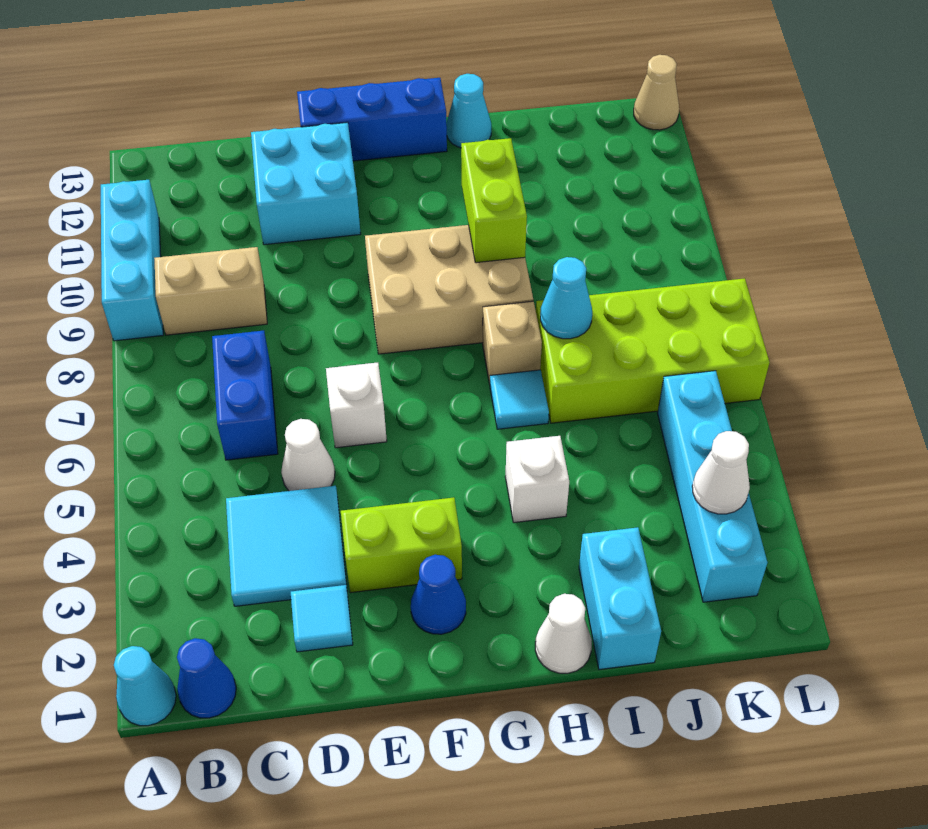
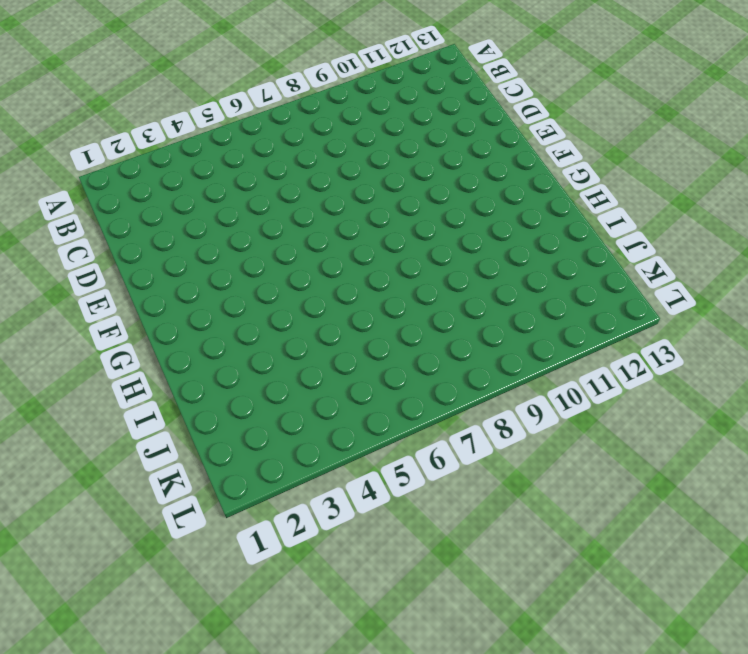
none -> cyan cone A1 level 1
none -> cyan brick A9:A11 level 1
none -> blue cone B1 level 1

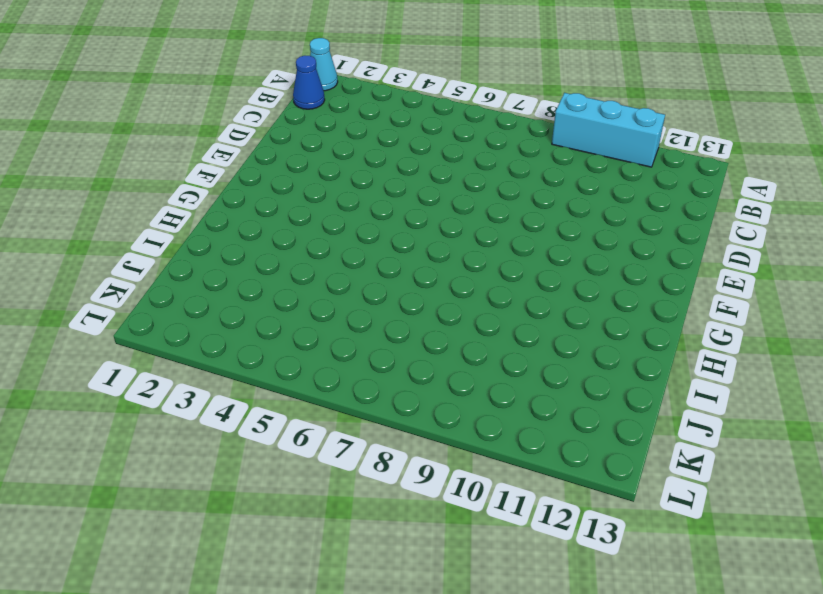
none -> tan brick B9:C9 level 1
none -> cyan tile C3:D4 level 1
none -> blue brick C6:C7 level 1

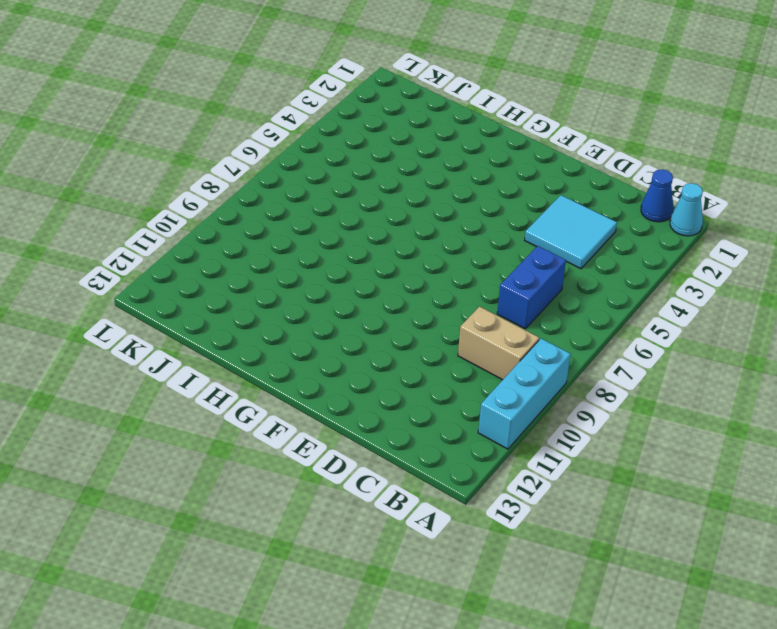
none -> cyan tile D2 level 1
none -> white cone D5 level 1
none -> cyan brick D11:E12 level 1

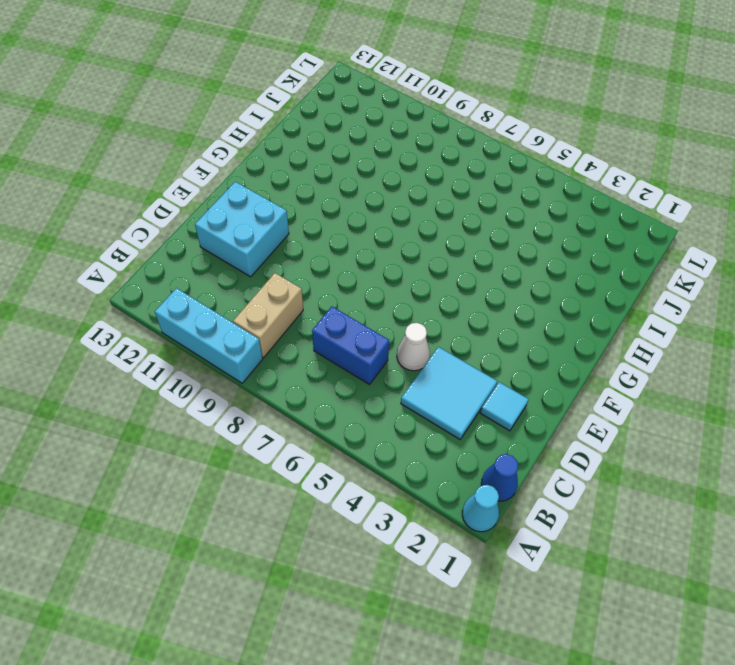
none -> lime brick E3:F3 level 1
none -> white brick E6 level 1
none -> blue brick E13:G13 level 1

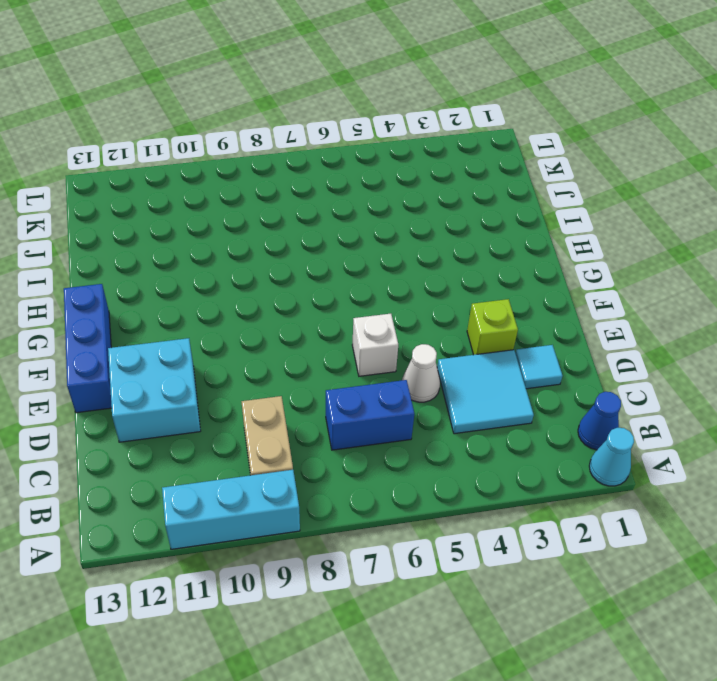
lime brick E3 level 1 -> lime brick E3:F3 level 1
none -> blue cone F2 level 1
none -> tan brick F8:H9 level 1
none -> white cone H1 level 1

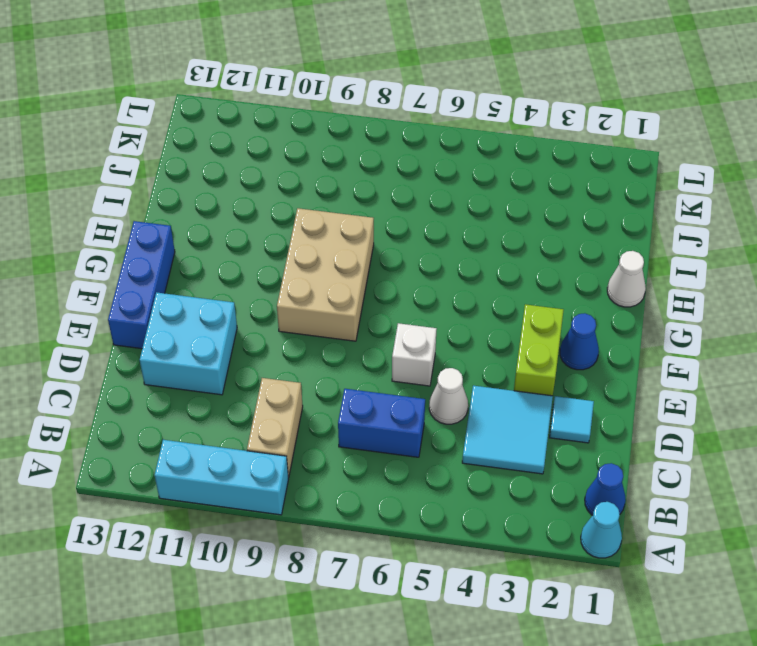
none -> white brick H4 level 1
none -> cyan tile H6 level 1
none -> tan brick H7 level 1

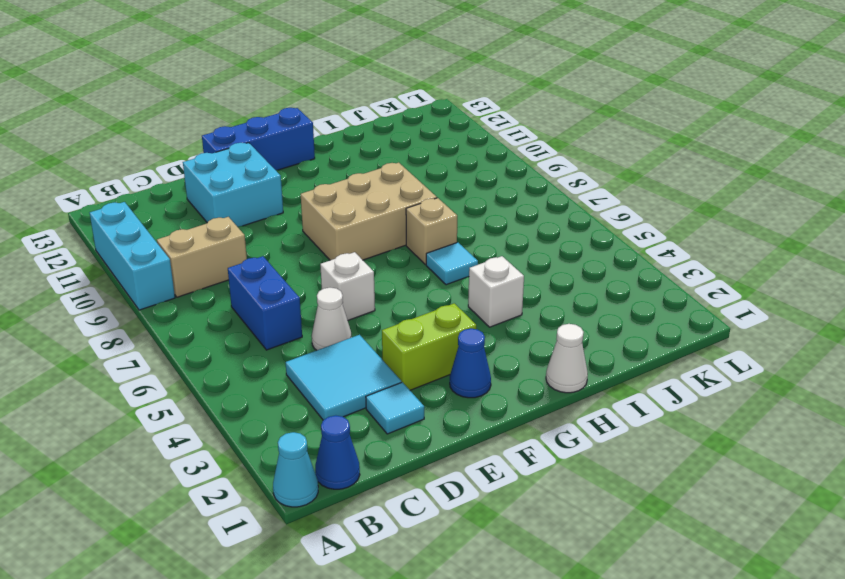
none -> cyan cone H13 level 1
none -> cyan brick I1:I2 level 1
none -> lime brick I6:L7 level 1

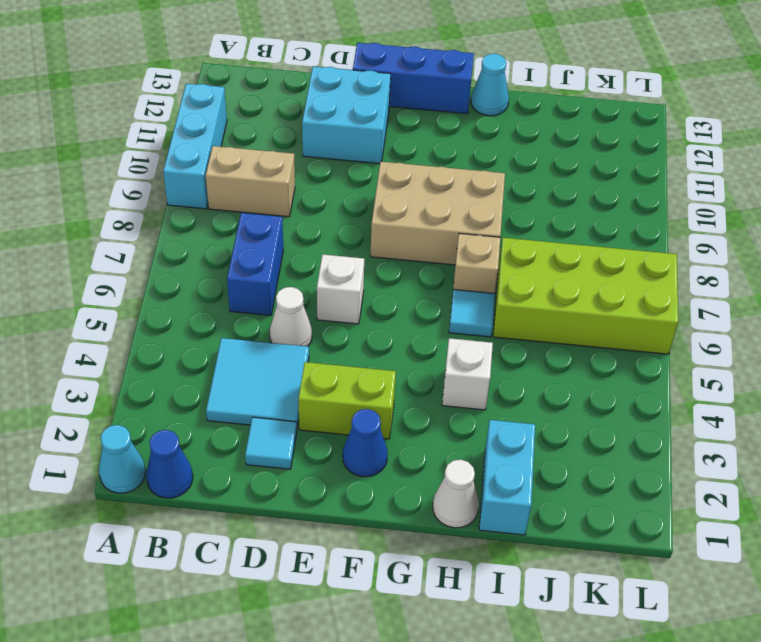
none -> cyan brick K2:K5 level 1
none -> tan cone L13 level 1
none -> lime brick H9:H10 level 2

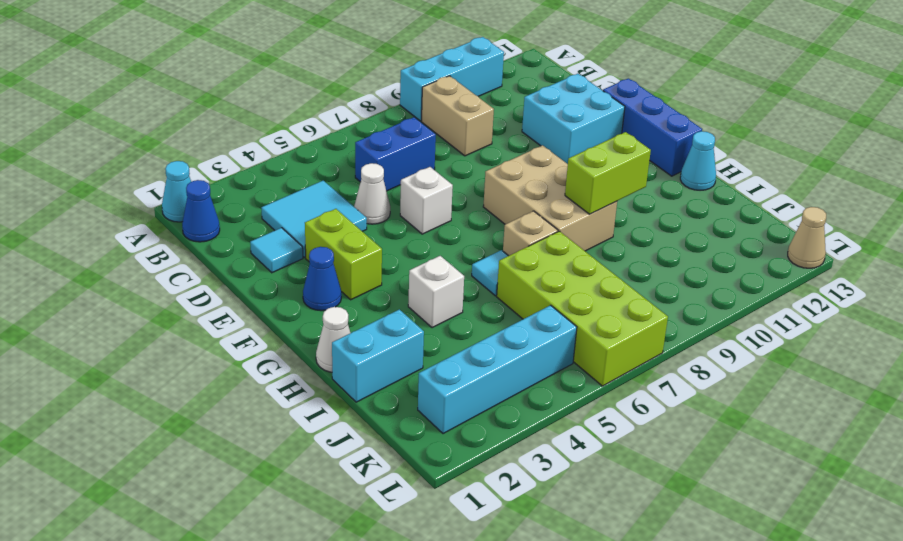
none -> cyan cone I7 level 2
none -> white cone K3 level 2

